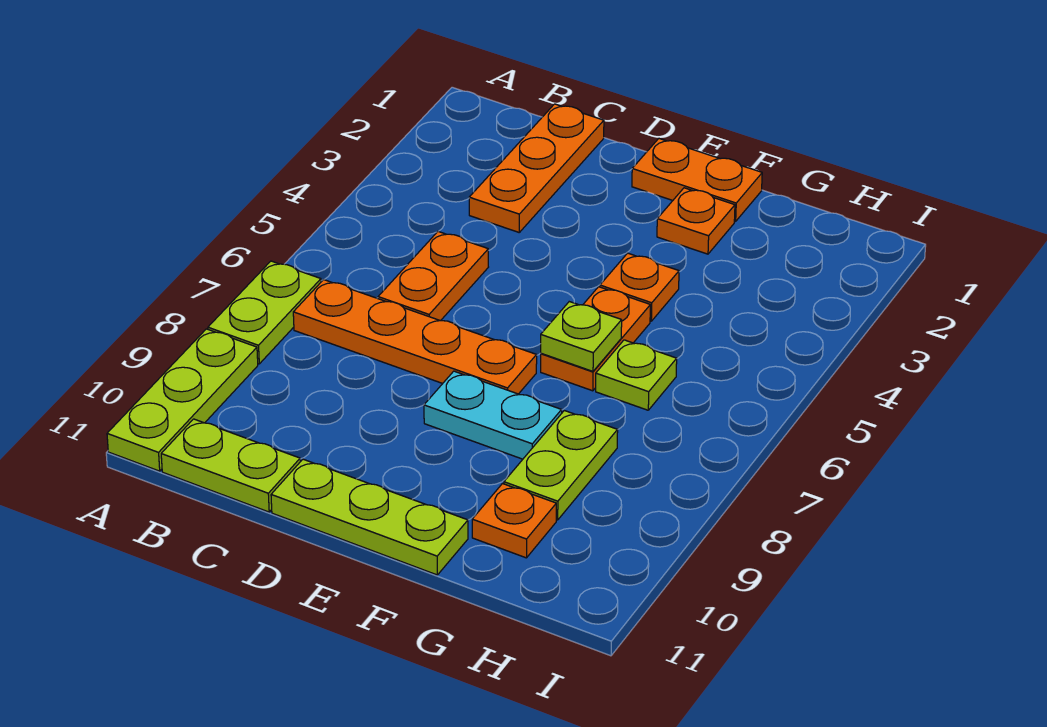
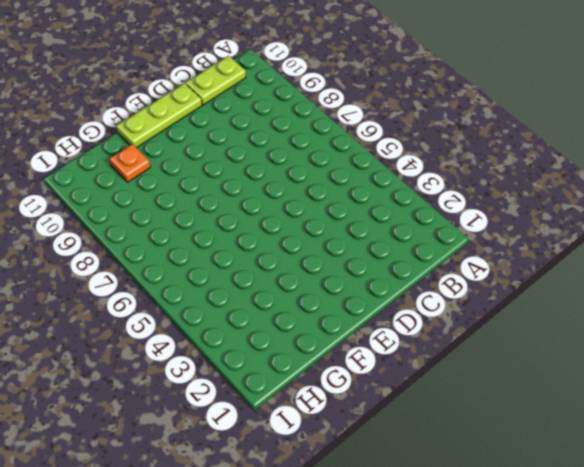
none -> lime plate A7:A8 level 1
none -> lime plate A9:A11 level 1
none -> orange plate B7:E7 level 1

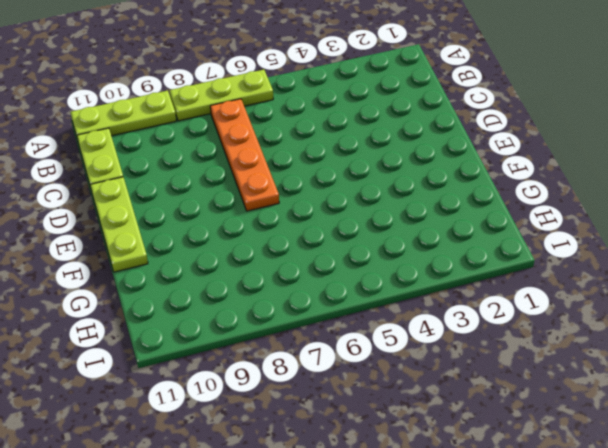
lime plate A6:A8 level 1 -> lime plate A7:A8 level 1
none -> orange plate C1:C3 level 1
none -> orange plate C5:C6 level 1
none -> orange plate E1:F1 level 1

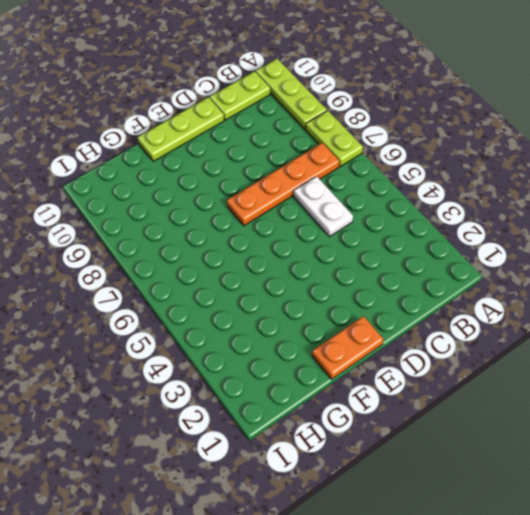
white plate C5:C6 level 1 -> orange plate C5:C6 level 1
none -> orange plate C1:C3 level 1
none -> cyan plate E8:F8 level 1
none -> orange plate F2 level 1

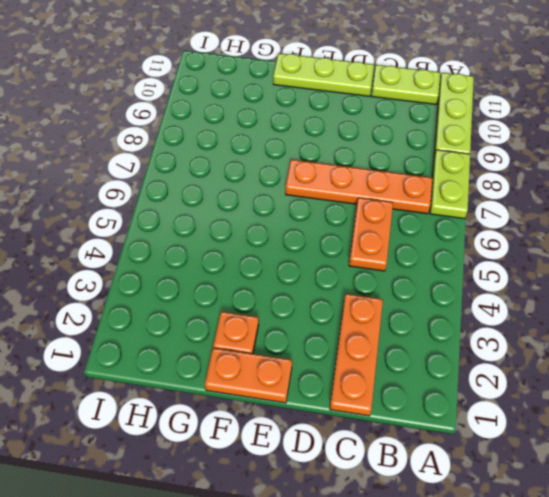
none -> cyan plate E8:F8 level 1
none -> orange plate F4 level 1
none -> orange plate F5:F6 level 1

